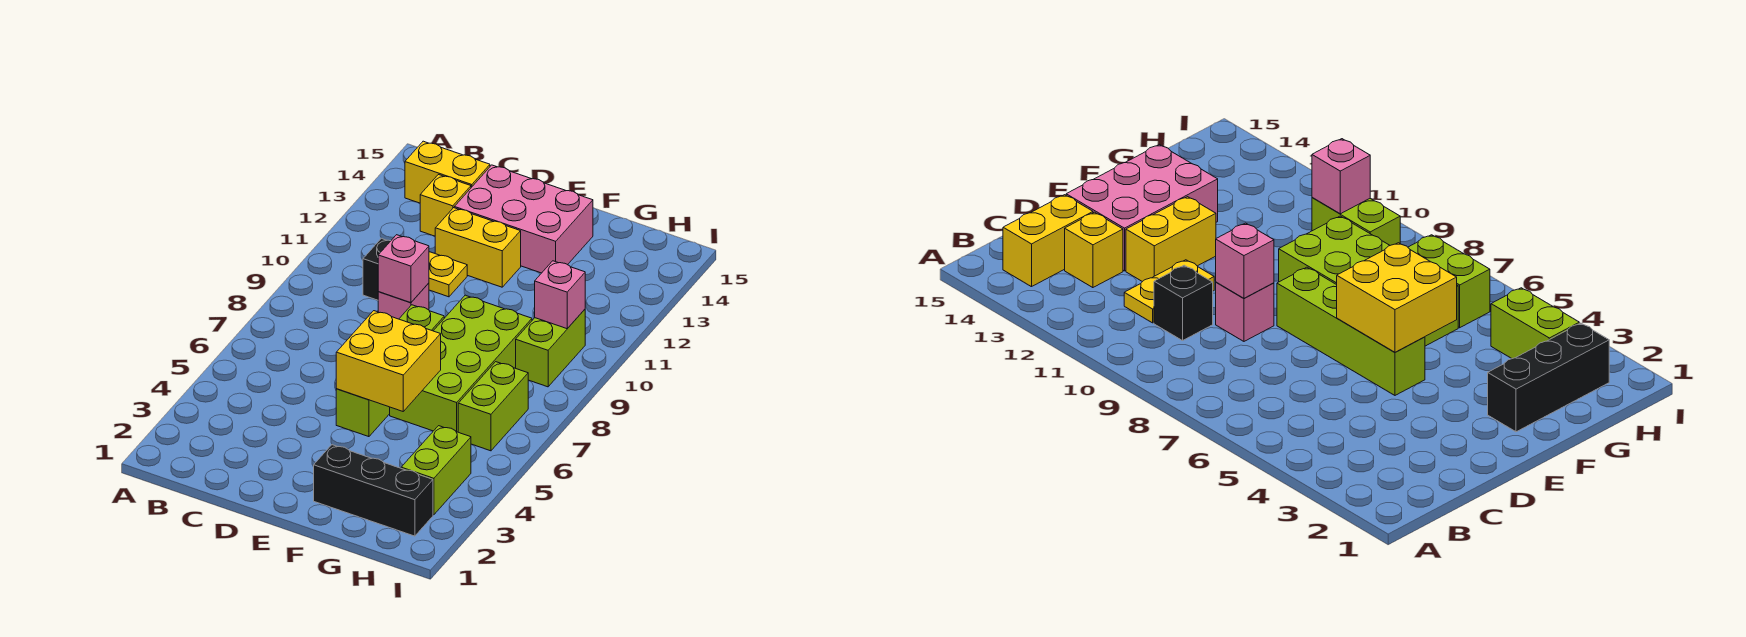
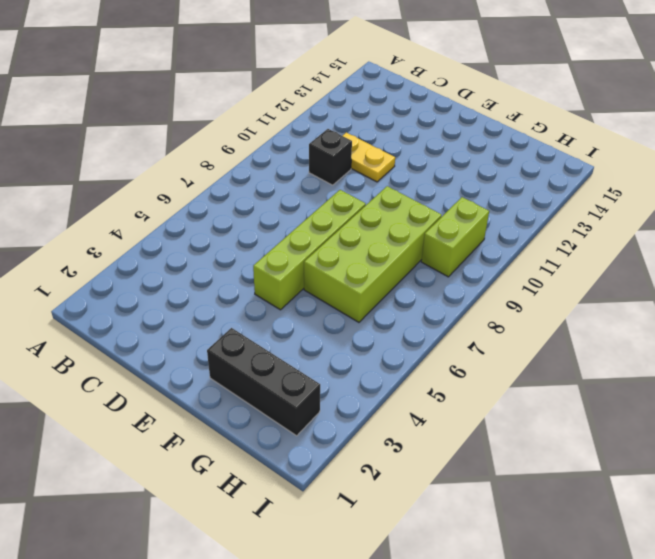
none -> yellow brick B14:C14 level 1
none -> yellow brick C13 level 1
none -> pink brick D9 level 1

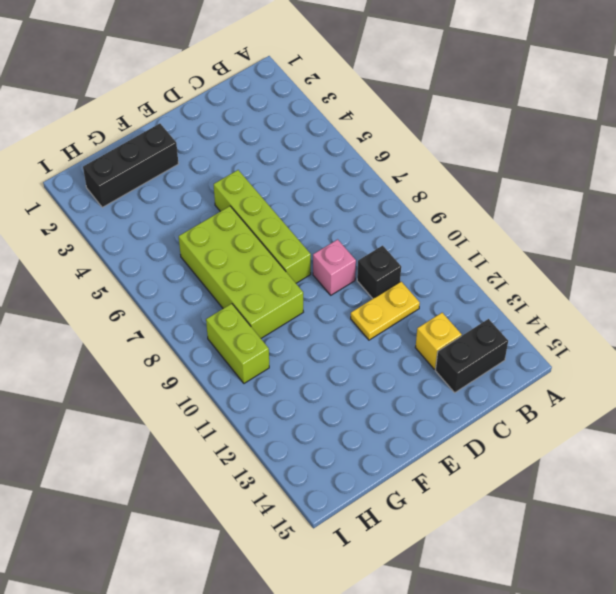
black brick B14:C14 level 1 -> yellow brick B14:C14 level 1
none -> yellow brick D12:E12 level 1
none -> pink brick D13:F14 level 1
none -> lime brick H3:H4 level 1

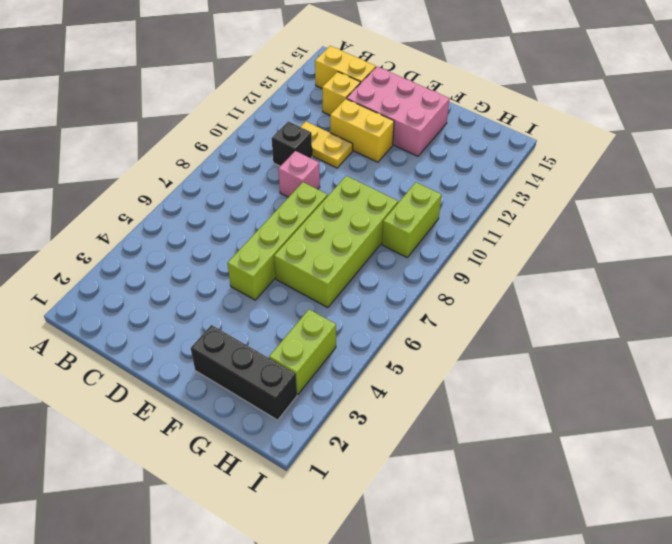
none -> lime brick H6:H7 level 1
none -> pink brick D9 level 2
none -> yellow brick E5:F6 level 2

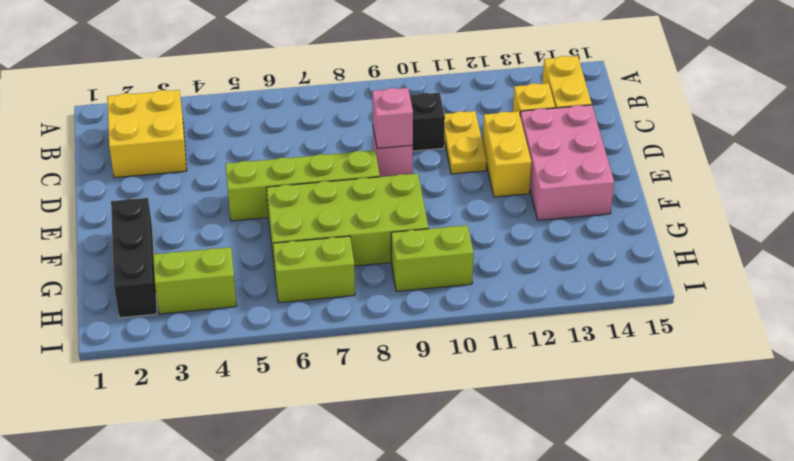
yellow brick B2:C3 level 1 -> yellow brick E5:F6 level 2
none -> pink brick H10 level 2

